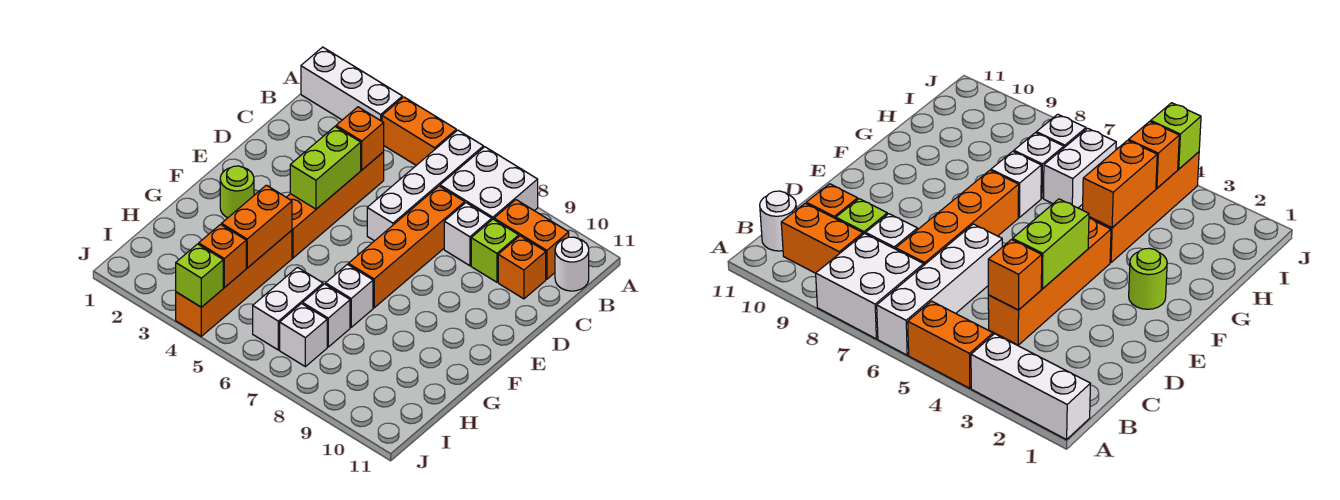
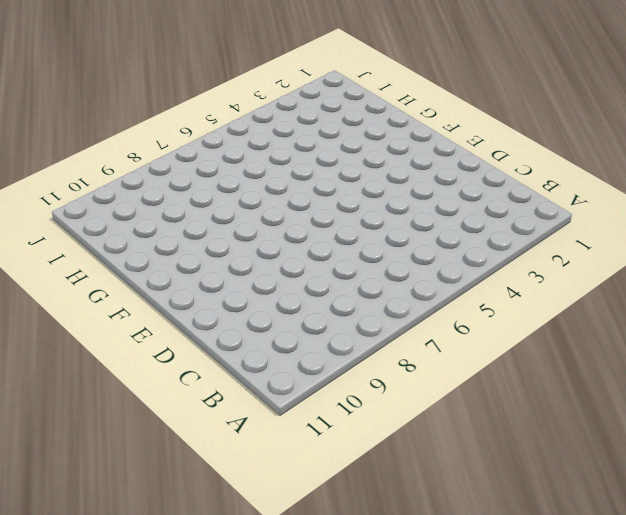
none -> white brick A1:A3 level 1
none -> orange brick A4:A5 level 1
none -> white brick A6:D6 level 1

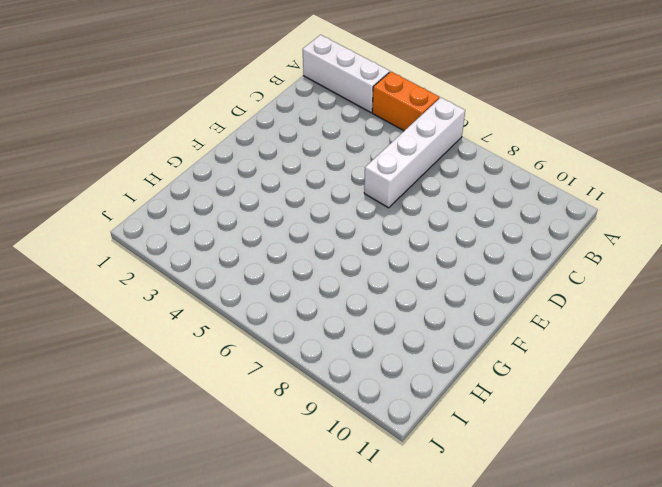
none -> white brick A7:B8 level 1
none -> orange brick B9:B10 level 1
none -> white round brick B11 level 1

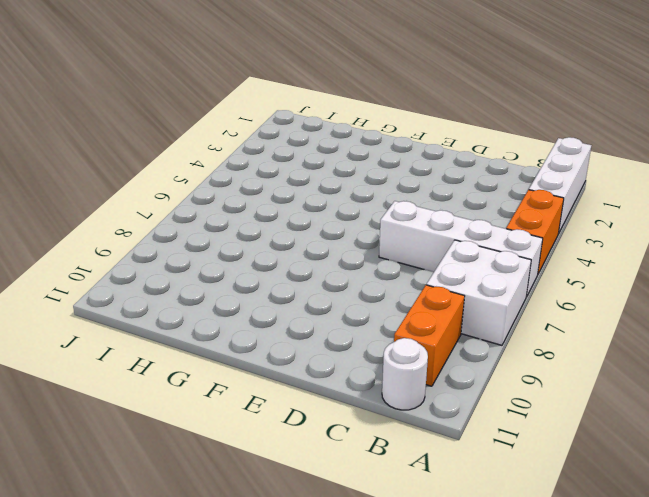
none -> orange brick C4:F4 level 1
none -> orange brick C7:F7 level 1
none -> white brick C8 level 1

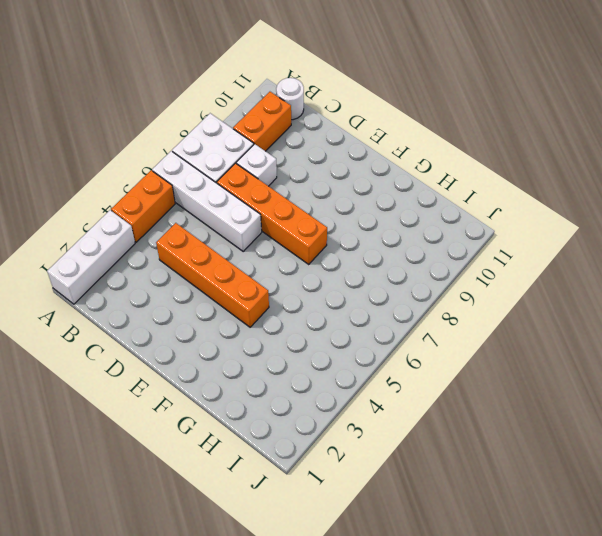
none -> lime brick C9 level 1
none -> orange brick C10 level 1
none -> lime round brick F2 level 1

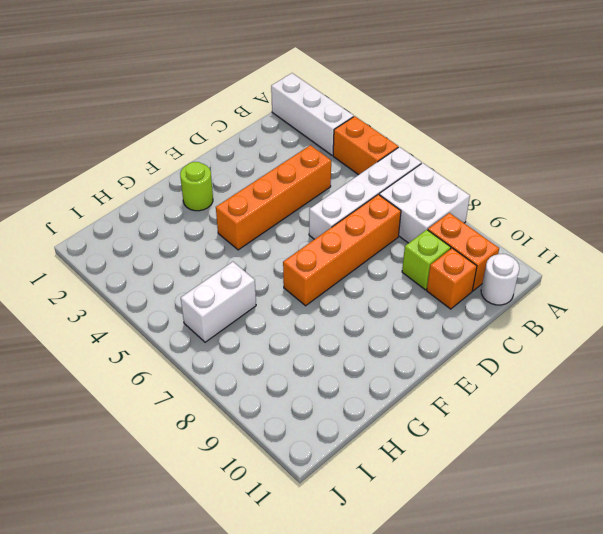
none -> white brick C8 level 1
none -> orange brick G4:J4 level 1
none -> white brick G7 level 1

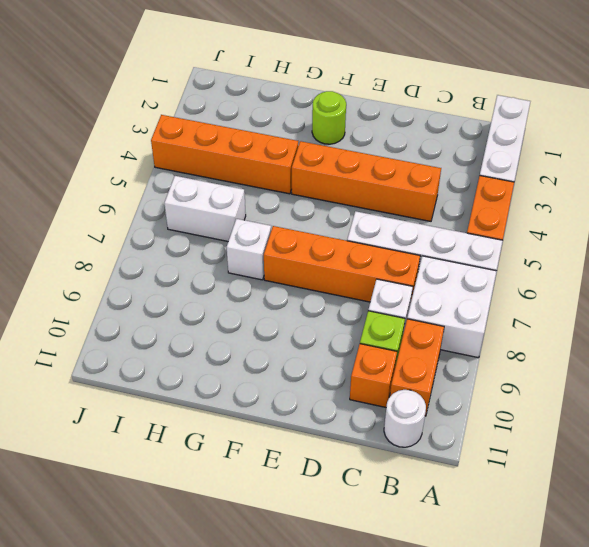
none -> white brick H7 level 1
none -> white brick I7 level 1
none -> orange brick C4 level 2

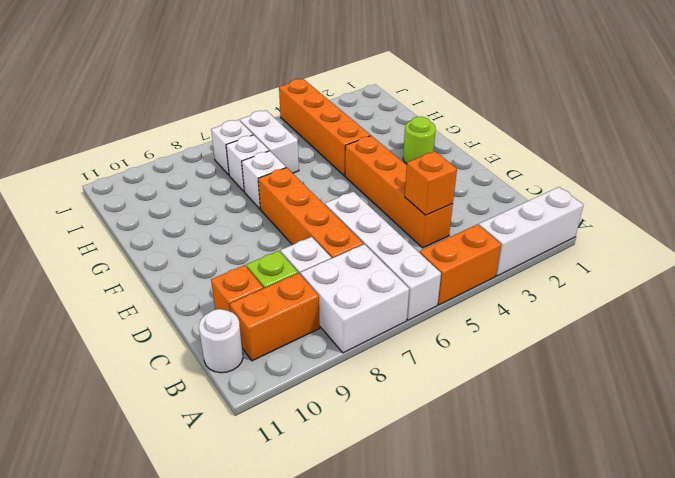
none -> lime brick D4:E4 level 2
none -> orange brick G4:H4 level 2
none -> orange brick I4 level 2

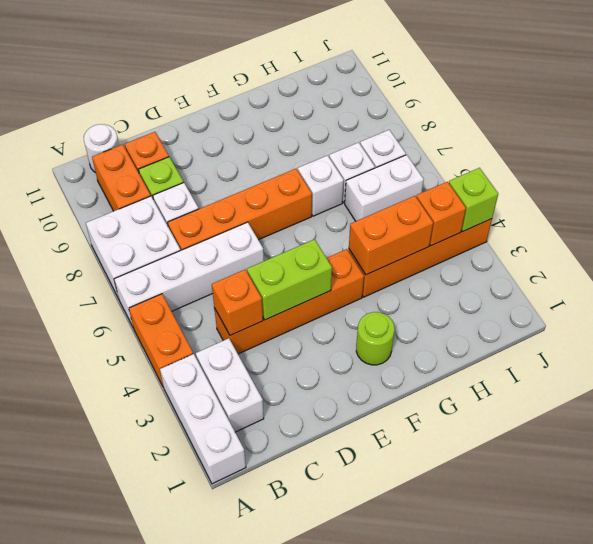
white brick B2:B3 level 1 -> none

